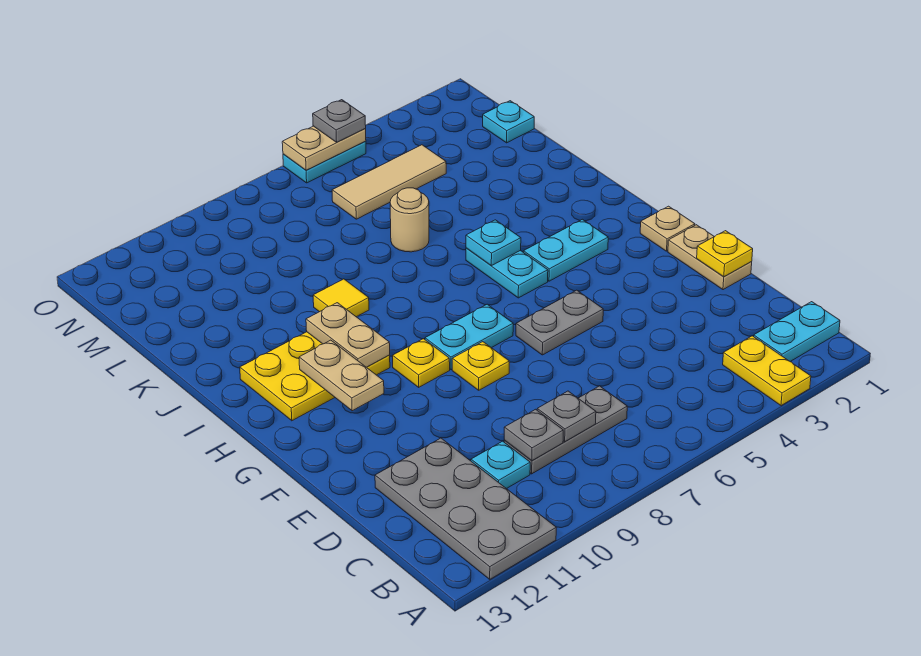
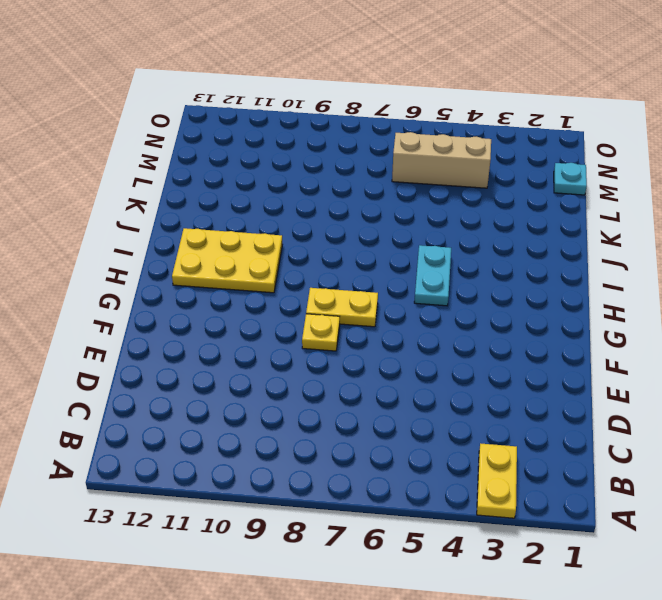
yellow plate G7:G8 level 1 -> cyan plate G7:G8 level 1
tan brick M4:M6 level 1 -> tan tile M4:M6 level 1
none -> grey plate A11:D12 level 1
none -> cyan plate B1:B2 level 1
none -> grey plate C7:C9 level 1

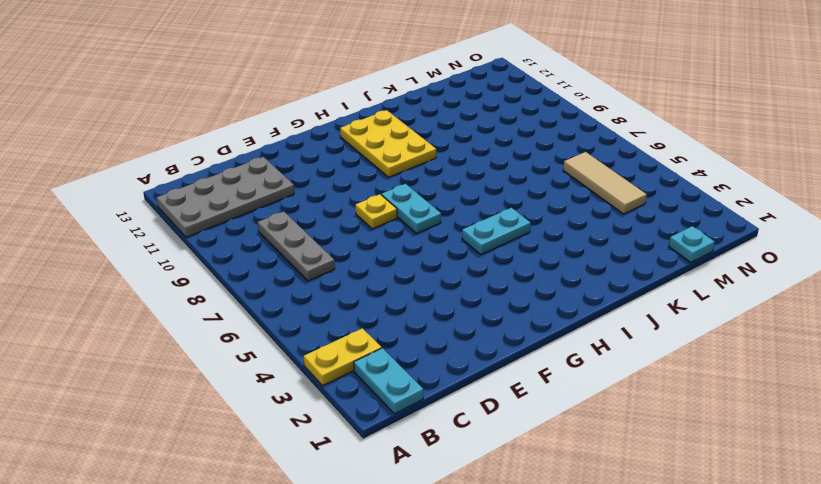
none -> cyan plate C10 level 1
none -> tan plate E1:F1 level 1
none -> grey plate F5:F6 level 1

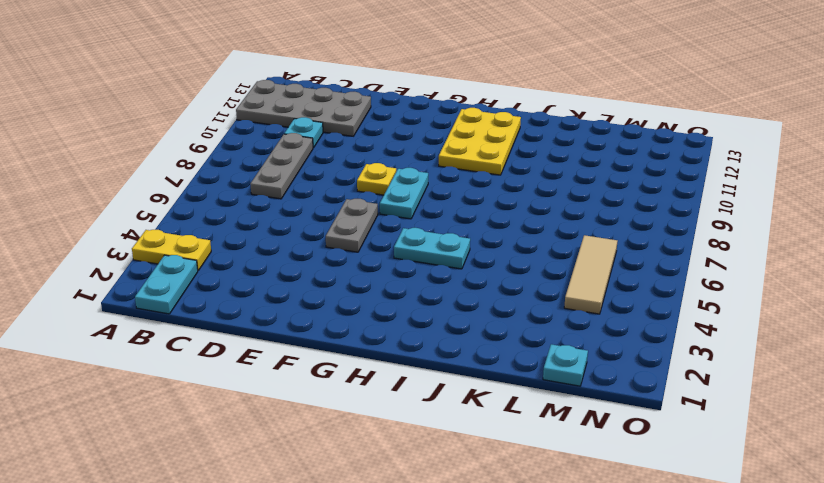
none -> tan plate E1:F1 level 1
none -> tan plate G1 level 1
none -> yellow plate G9 level 1

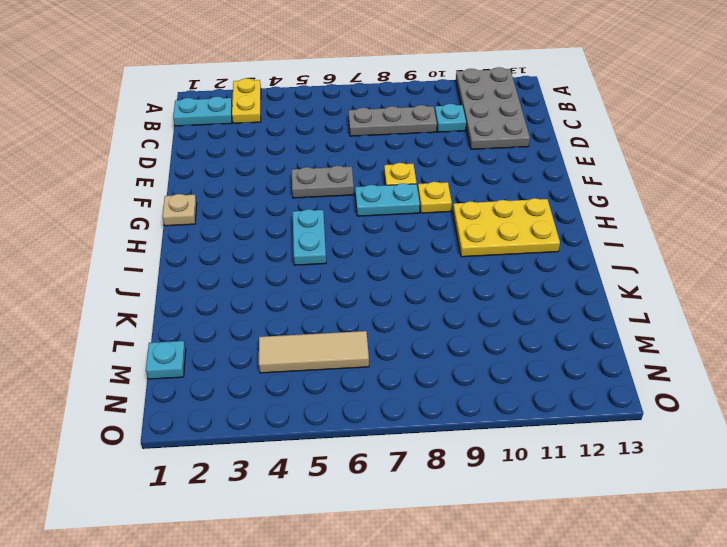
none -> tan plate E1:F1 level 1
none -> cyan plate H3:H4 level 1
none -> yellow tile J9 level 1

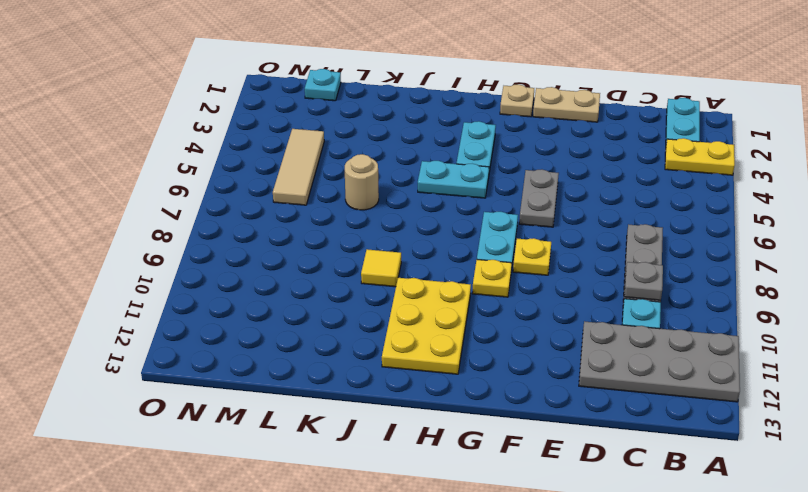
none -> cyan plate O5:O6 level 1
none -> grey plate C8 level 2
none -> yellow plate E1 level 2

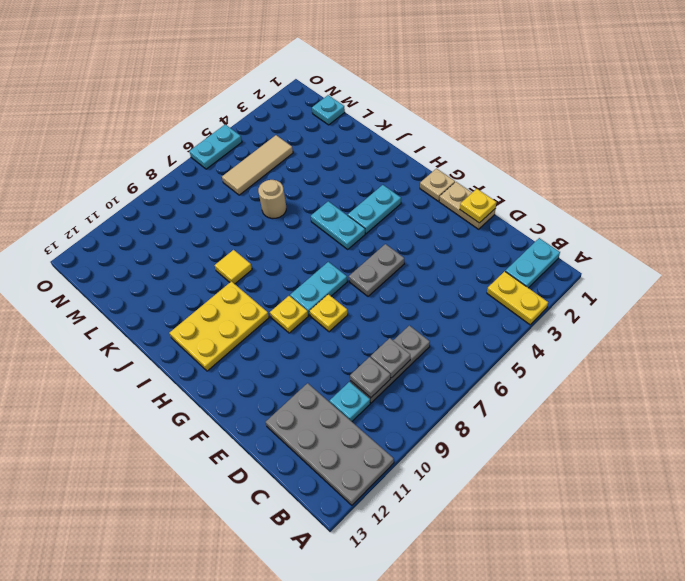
none -> tan plate G11:H11 level 2
none -> tan plate H10:I10 level 2
none -> cyan plate I5 level 2

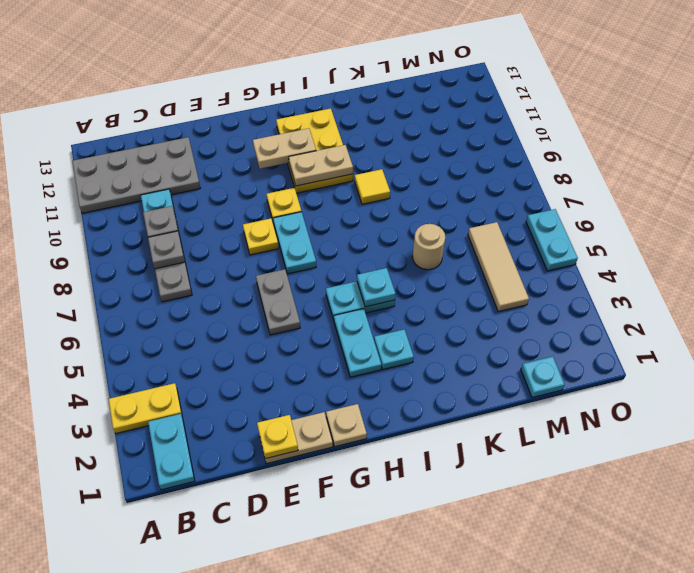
cyan plate I3 level 1 -> none
none -> tan plate O5:O6 level 2
none -> grey plate O5 level 3

